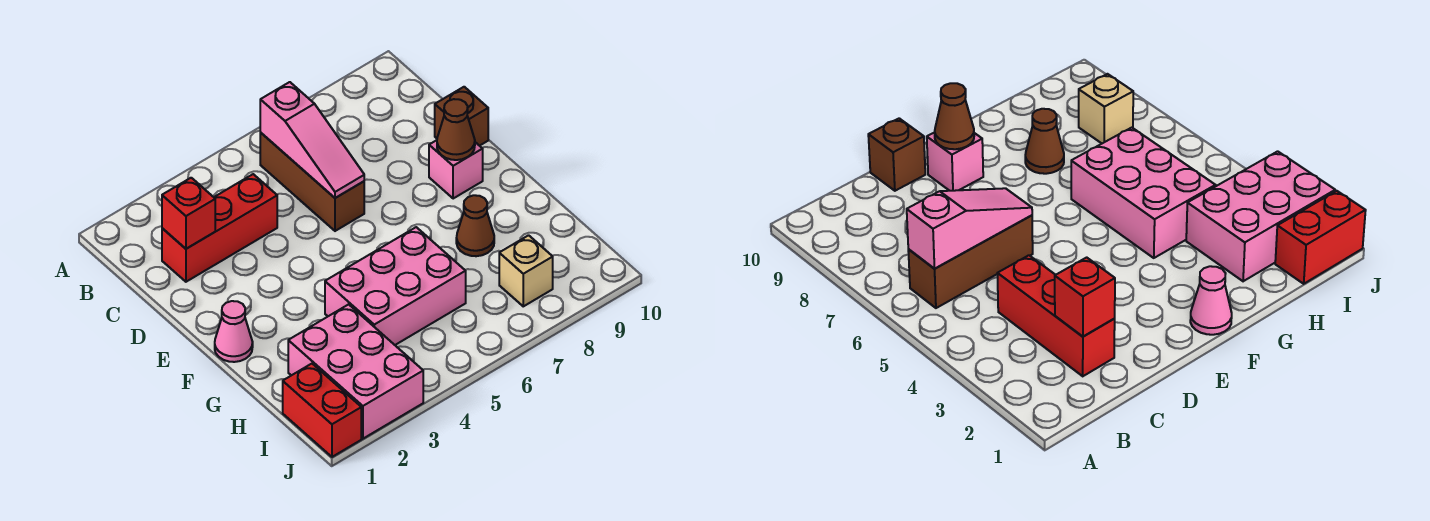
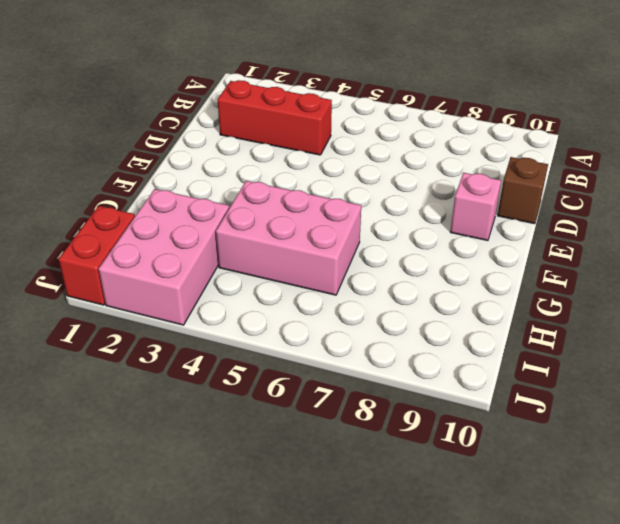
none -> brown brick B6:D6 level 1
none -> pink cone F1 level 1
none -> brown cone G8 level 1

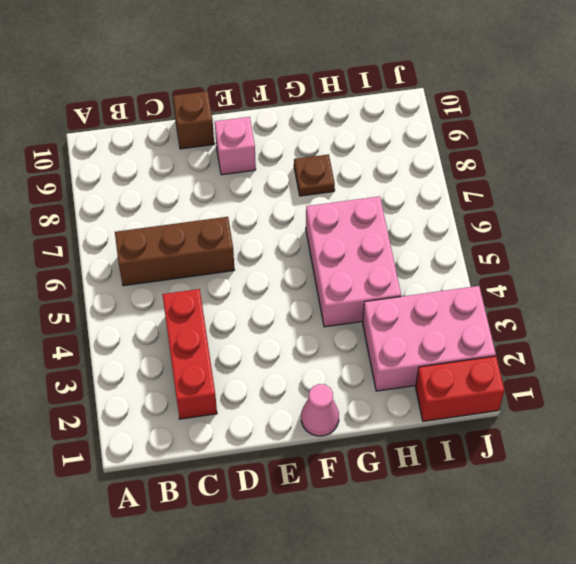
brown plate G8 level 1 -> brown cone G8 level 1
none -> tan brick I8 level 1
none -> pink slope B6:D6 level 2 top B
none -> red brick C2 level 2

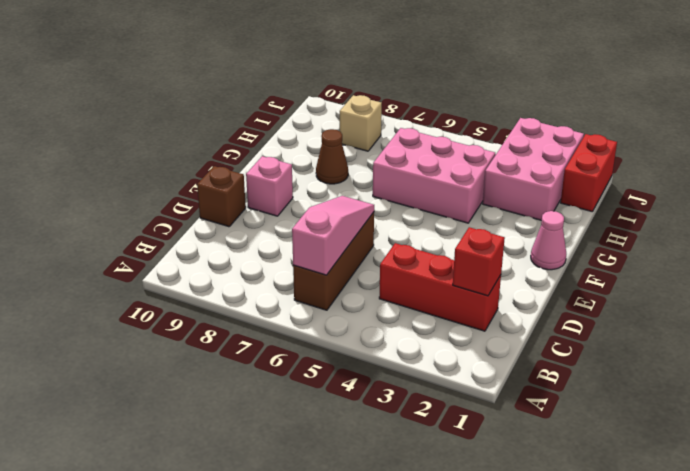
none -> brown cone E9 level 2

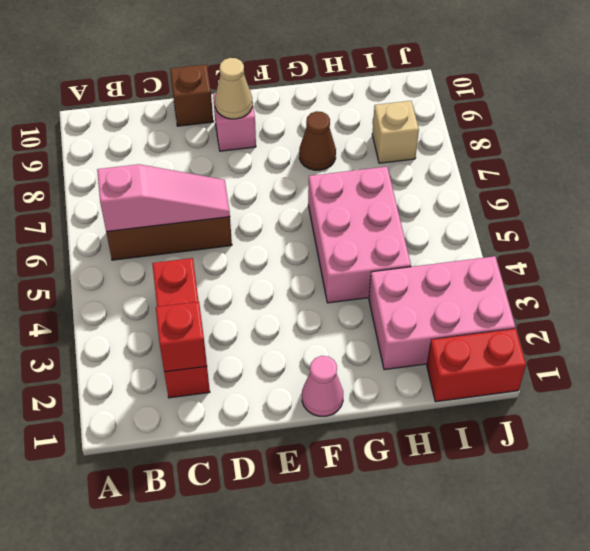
tan cone E9 level 2 -> brown cone E9 level 2

